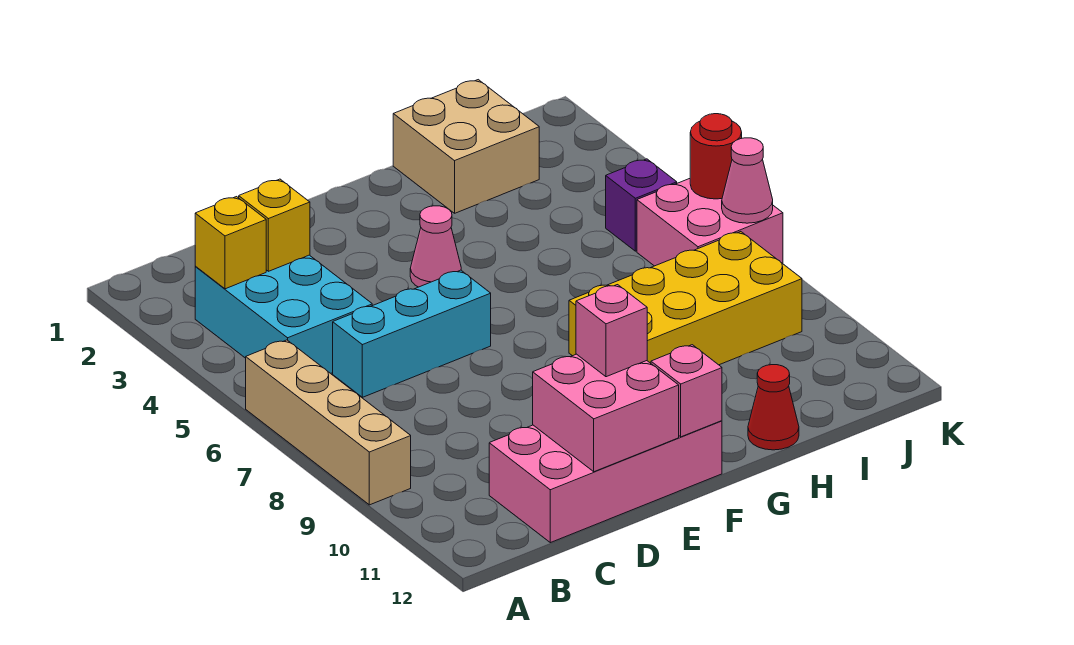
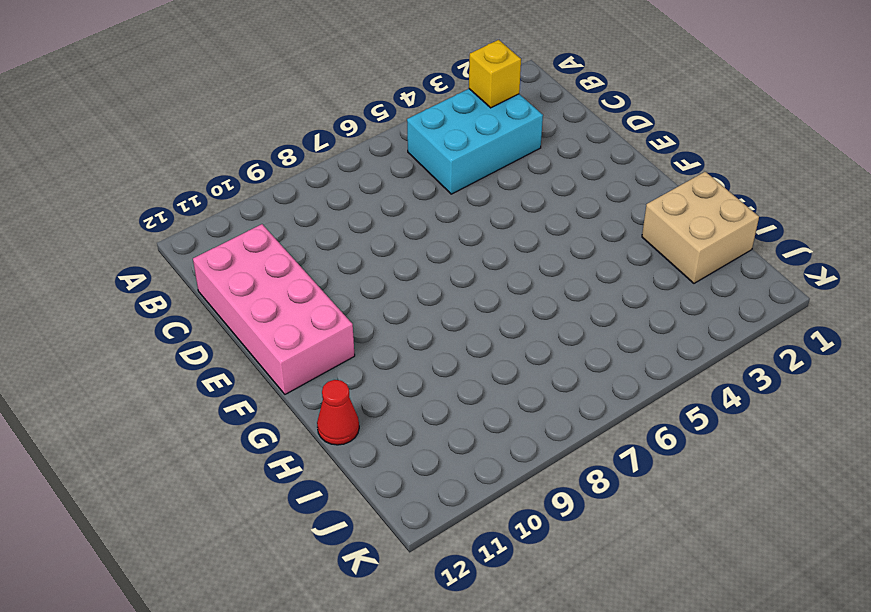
none -> tan brick A6:A9 level 1
none -> cyan brick C6:E6 level 1
none -> pink cone F4 level 1

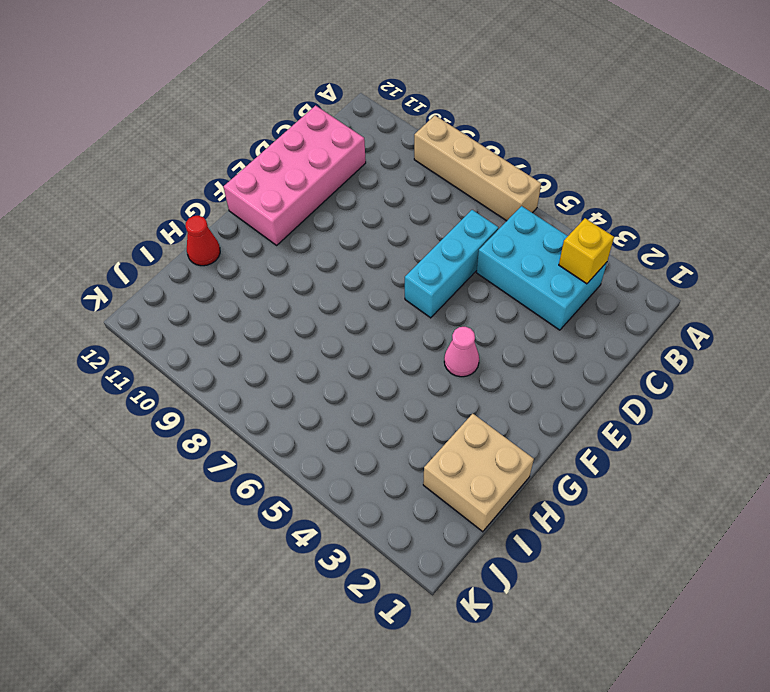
none -> yellow brick G8:J9 level 1
none -> purple brick J5 level 1
none -> pink brick J6:K7 level 1

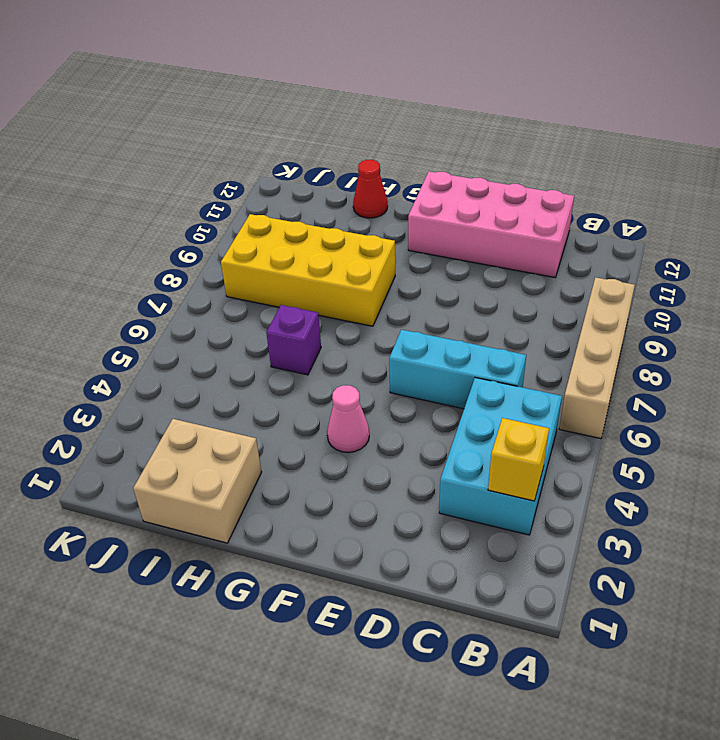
purple brick H6 level 1 -> purple brick J5 level 1
none -> pink brick J6:K7 level 1
none -> yellow brick C3 level 2
none -> pink brick D11:E12 level 2

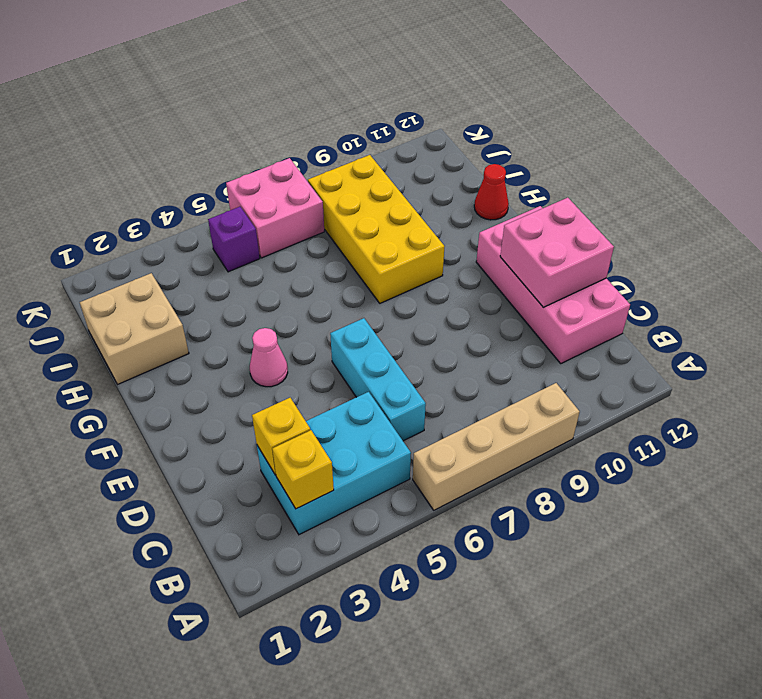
none -> pink brick F12 level 2
none -> red round brick K6 level 2
none -> pink cone K7 level 2

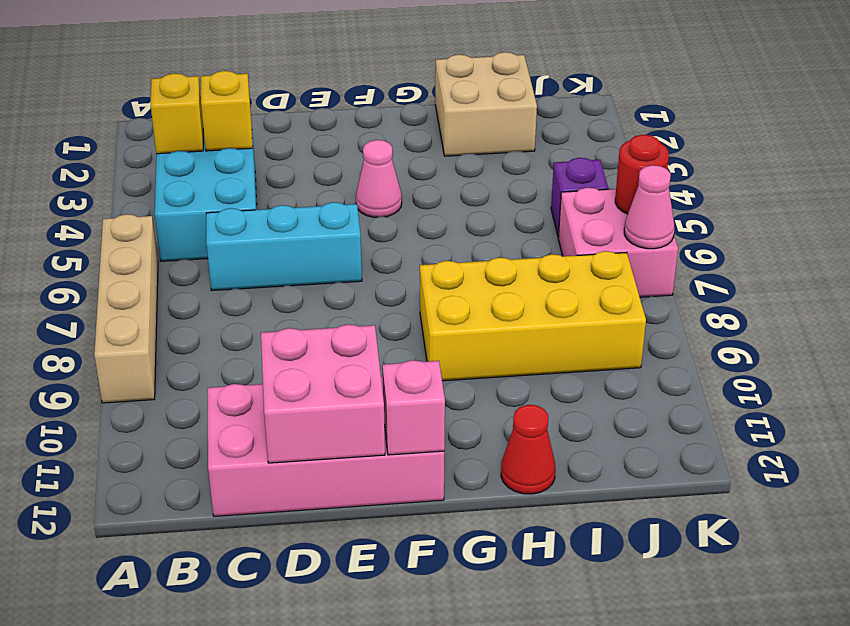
none -> pink brick E11 level 3

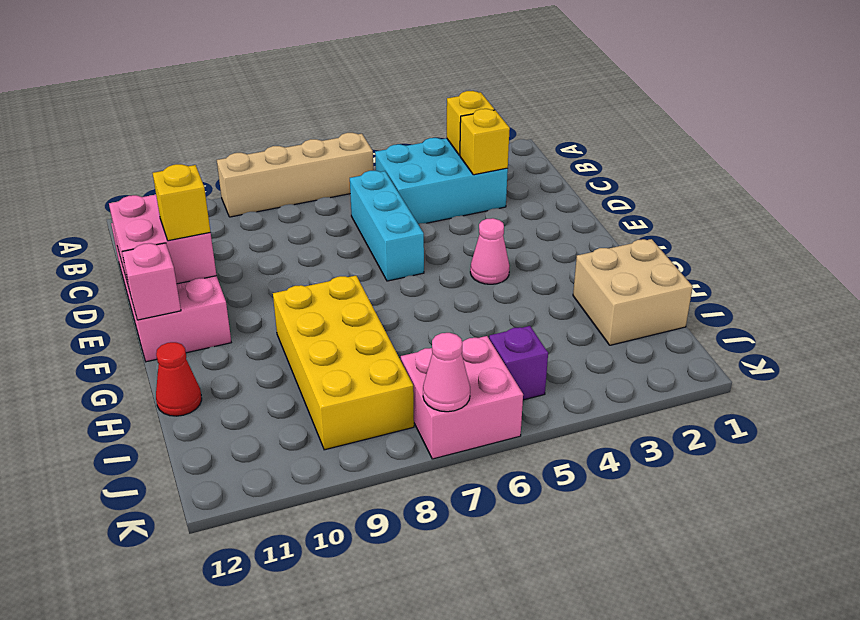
yellow brick E11 level 3 -> pink brick E11 level 3
none -> red round brick K6 level 2

